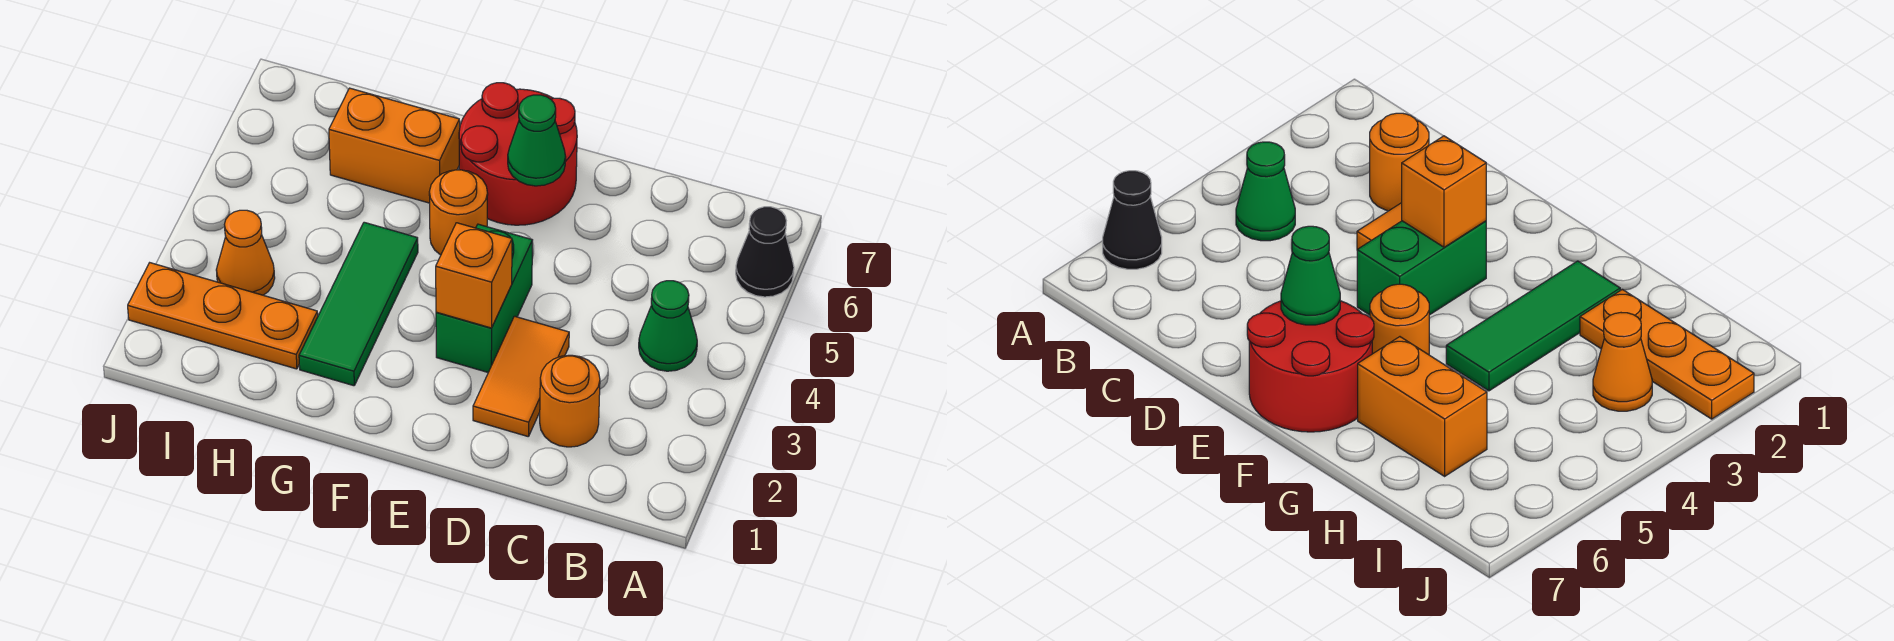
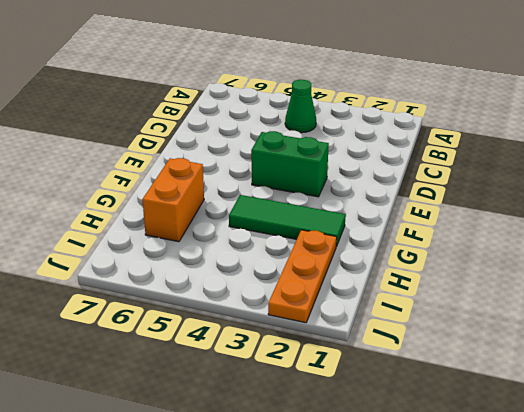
none -> black cone A6 level 1
none -> orange round brick C2 level 1
none -> orange tile D2:D3 level 1

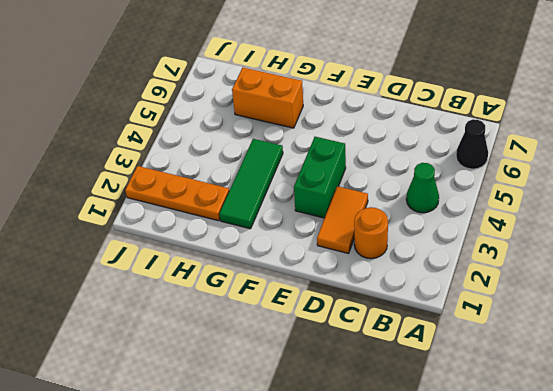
none -> red round brick E6:F7 level 1
none -> orange round brick F5 level 1
none -> orange cone I3 level 1

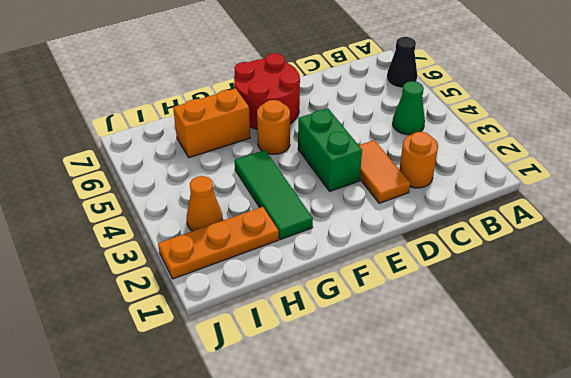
none -> orange brick E3 level 2
none -> green cone E6 level 2

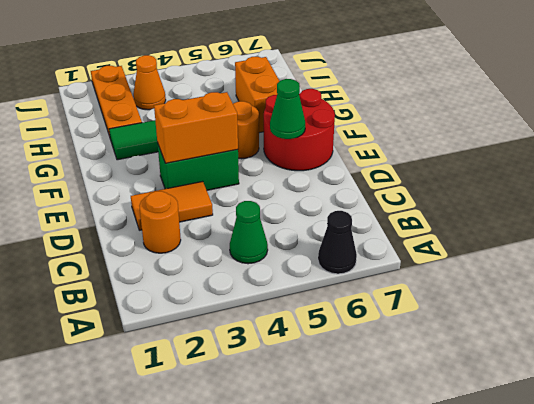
orange brick E3:E4 level 2 -> orange brick E3 level 2

